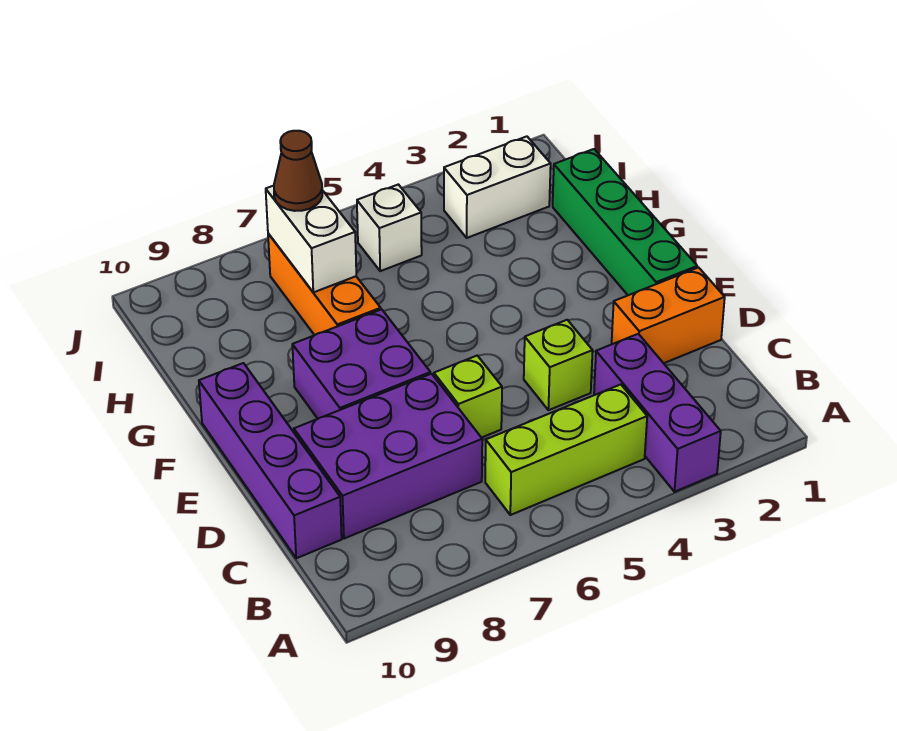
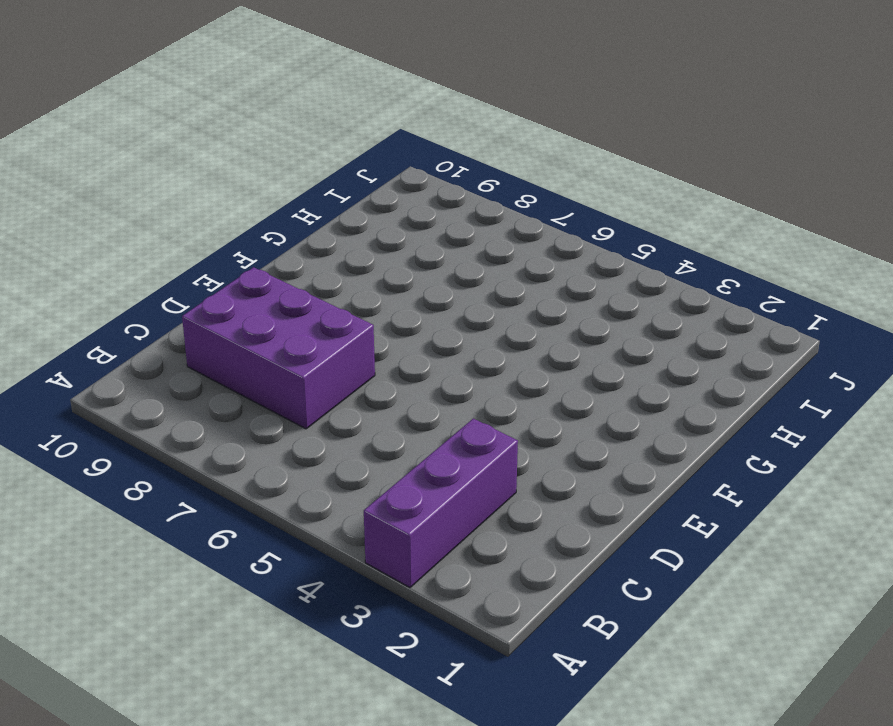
none -> lime brick B4:B6 level 1
none -> purple brick C10:F10 level 1
none -> orange brick D1:D2 level 1

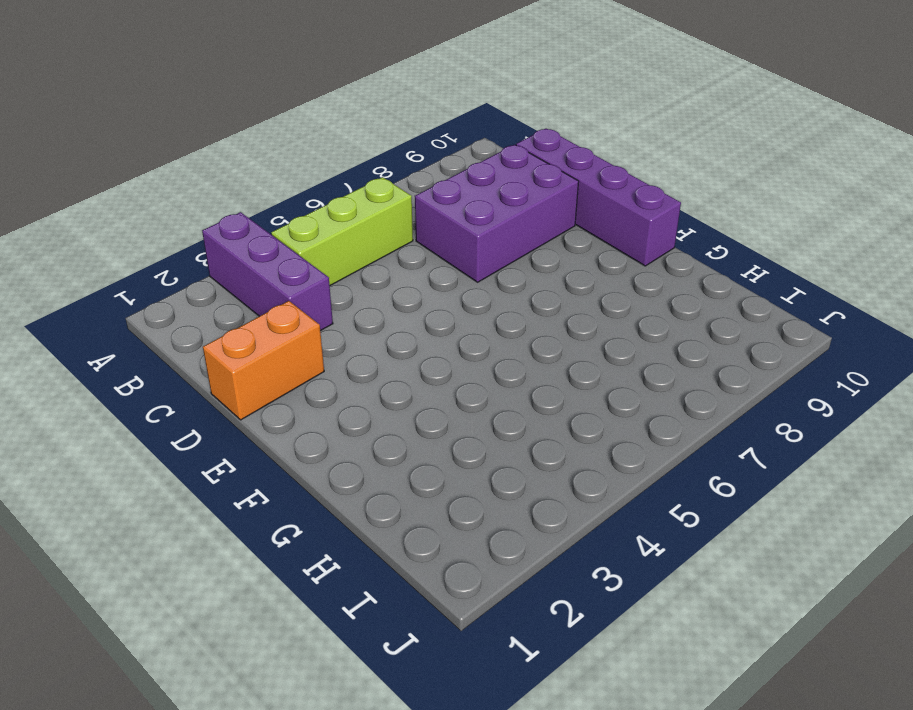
none -> lime brick D4 level 1
none -> lime brick D6 level 1
none -> green brick E1:H1 level 1

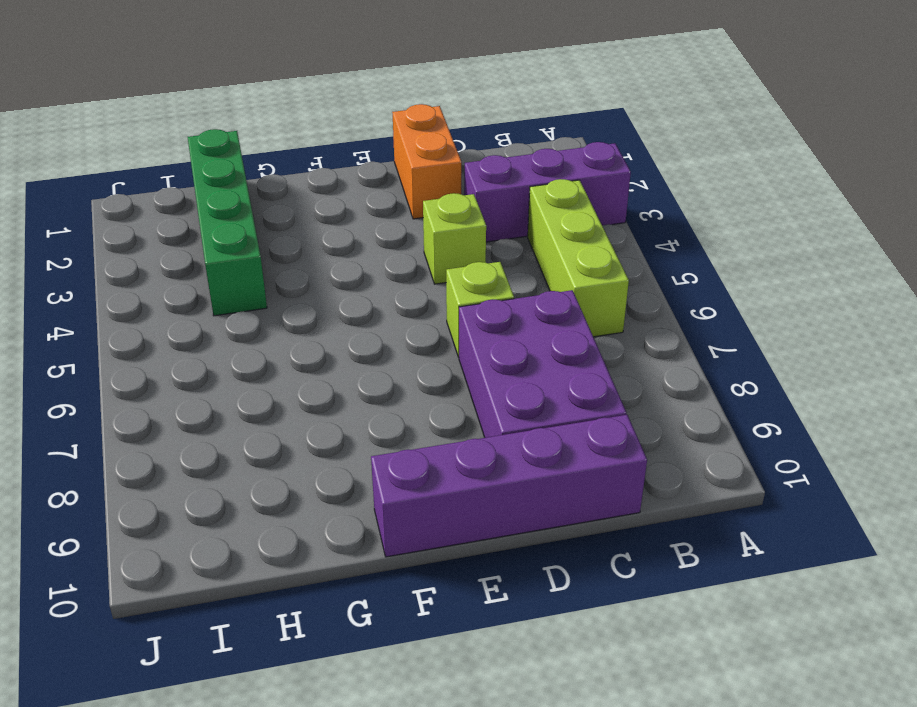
green brick H1:H4 level 1 -> green brick E1:H1 level 1
none -> purple brick E7:F8 level 1
none -> orange brick G7:I7 level 1
none -> white brick I2:I3 level 1

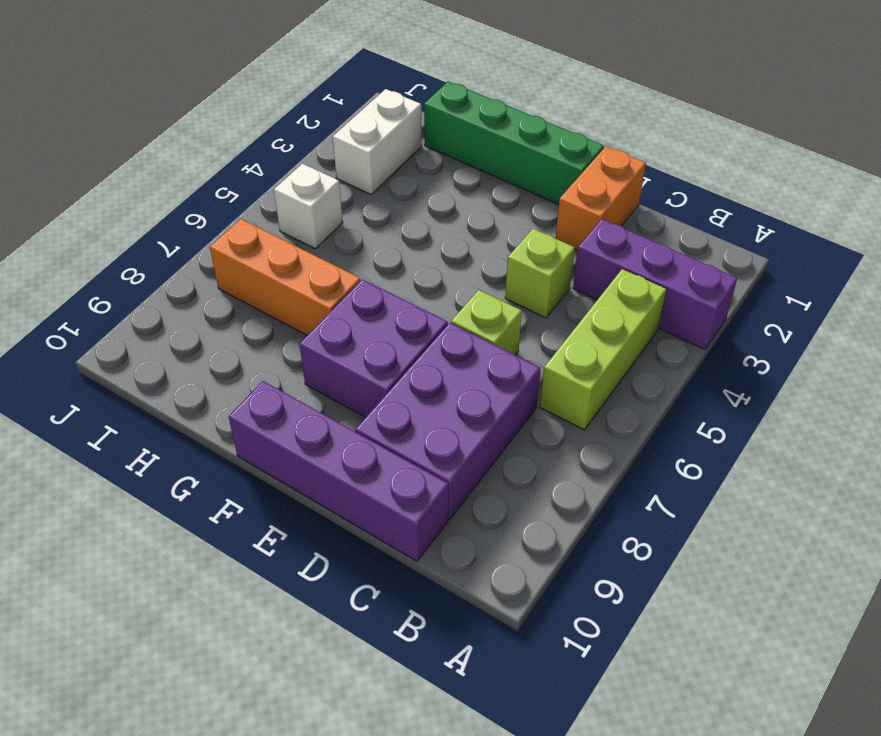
none -> white brick H7:I7 level 2
none -> brown cone I7 level 3

